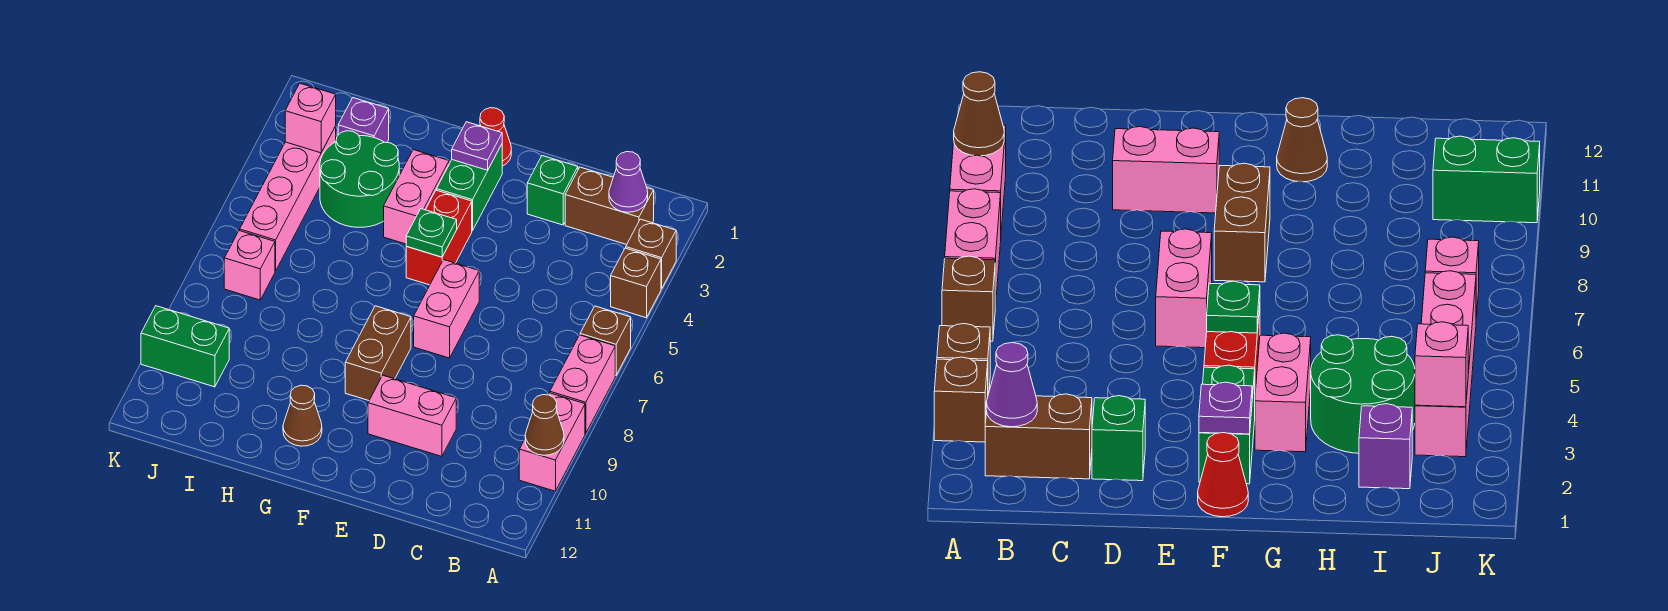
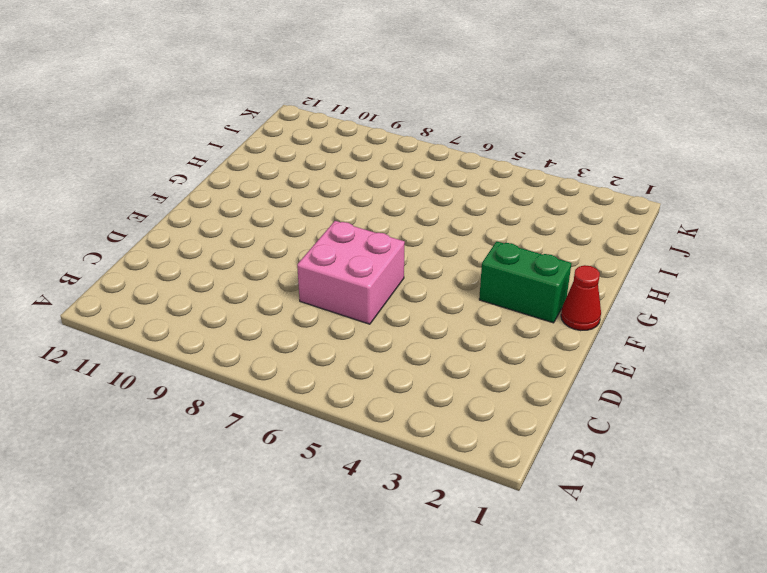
pink brick D6:E7 level 1 -> pink brick E6:E7 level 1
none -> brown brick A3 level 1
none -> brown brick A4 level 1
none -> brown brick A6 level 1

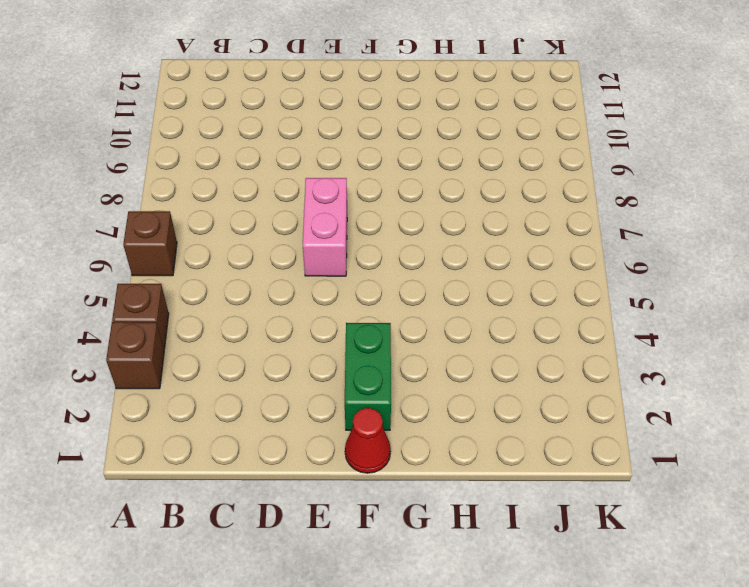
none -> pink brick A7:A8 level 1
none -> pink brick A9:A10 level 1
none -> brown brick B2:C2 level 1

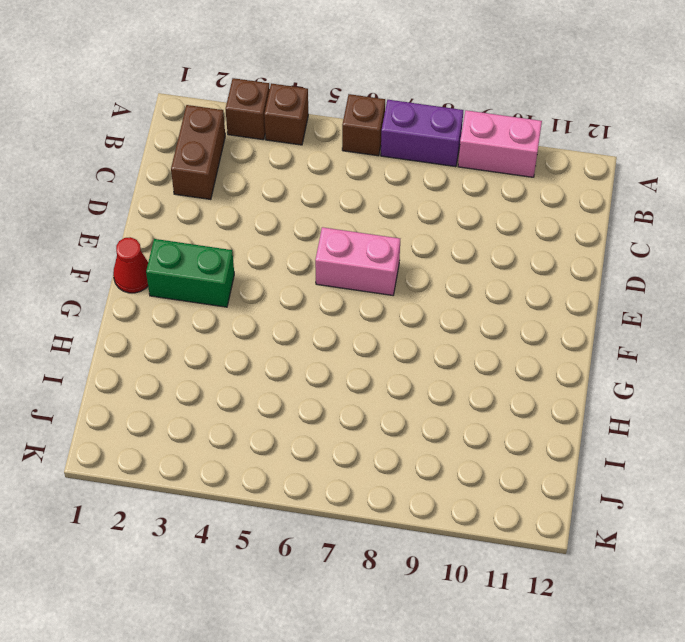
purple brick A7:A8 level 1 -> pink brick A7:A8 level 1
none -> green brick D2 level 1
none -> pink brick D10:E10 level 1
none -> red brick F4:F5 level 1

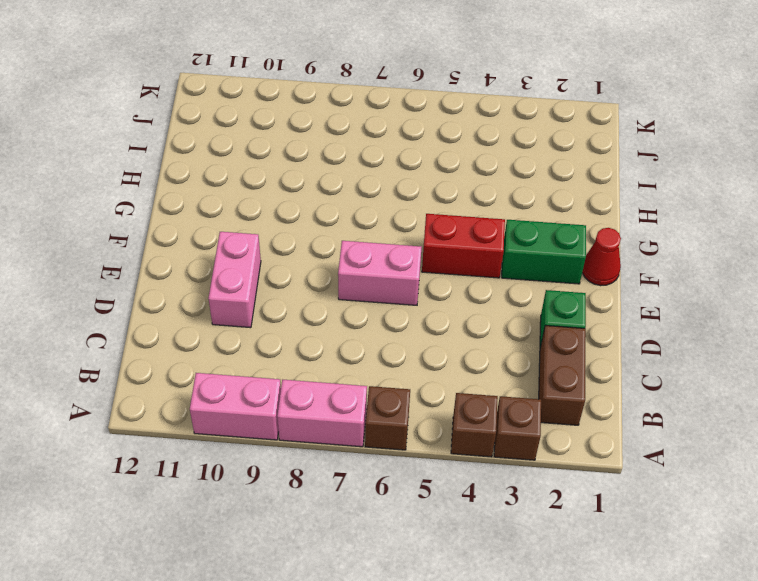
none -> brown brick F8:F9 level 1
none -> pink brick G3:G4 level 1
none -> brown cone G11 level 1

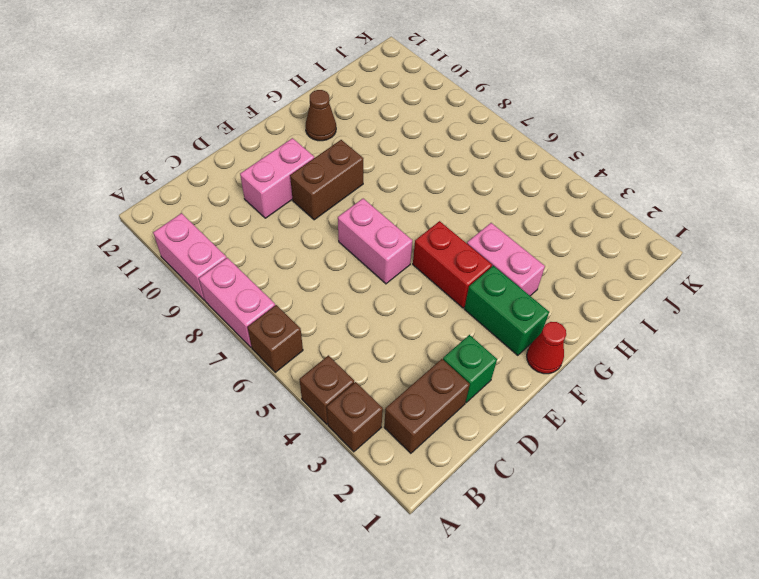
brown brick E9:F9 level 1 -> brown brick F8:F9 level 1
none -> green round brick H3:I4 level 1
none -> purple brick I2 level 1
none -> pink brick J3:J6 level 1

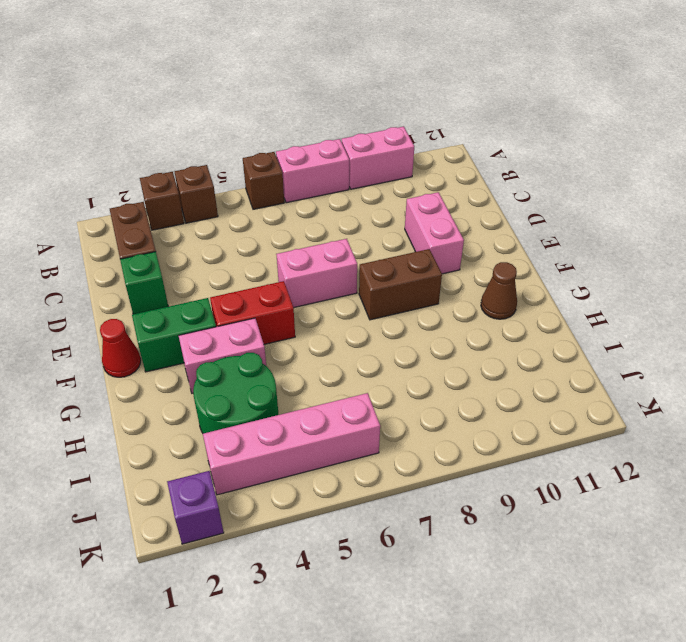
purple brick K2 level 1 -> purple brick I2 level 1
none -> pink brick J7 level 1
none -> green brick J10:K10 level 1
none -> brown cone A10 level 2

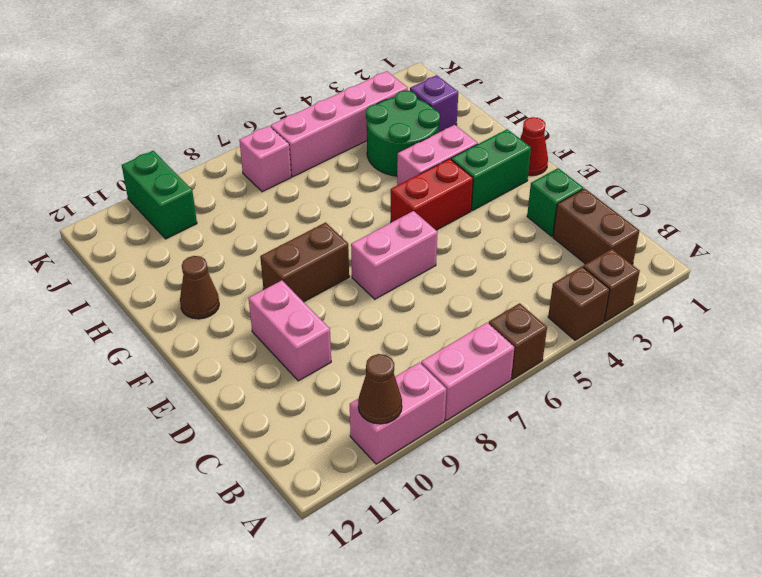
none -> purple cone B2 level 2
none -> purple plate F2 level 2
none -> green plate F5 level 2

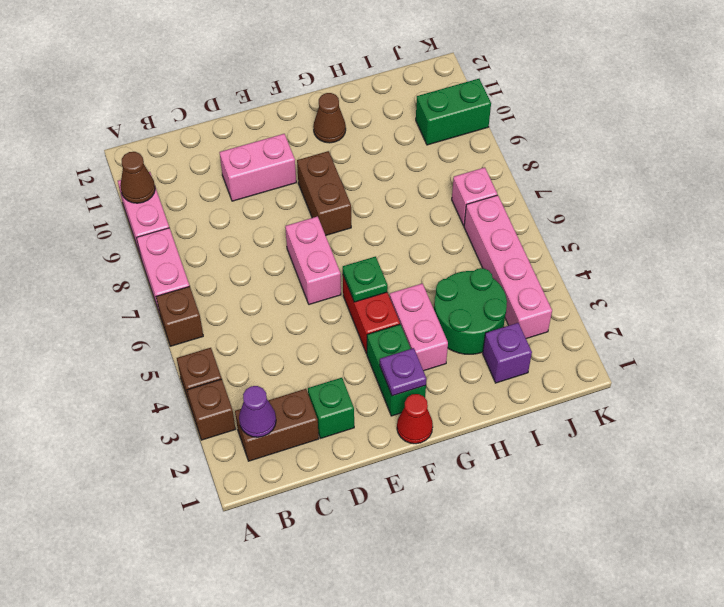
none -> pink brick J3 level 2

